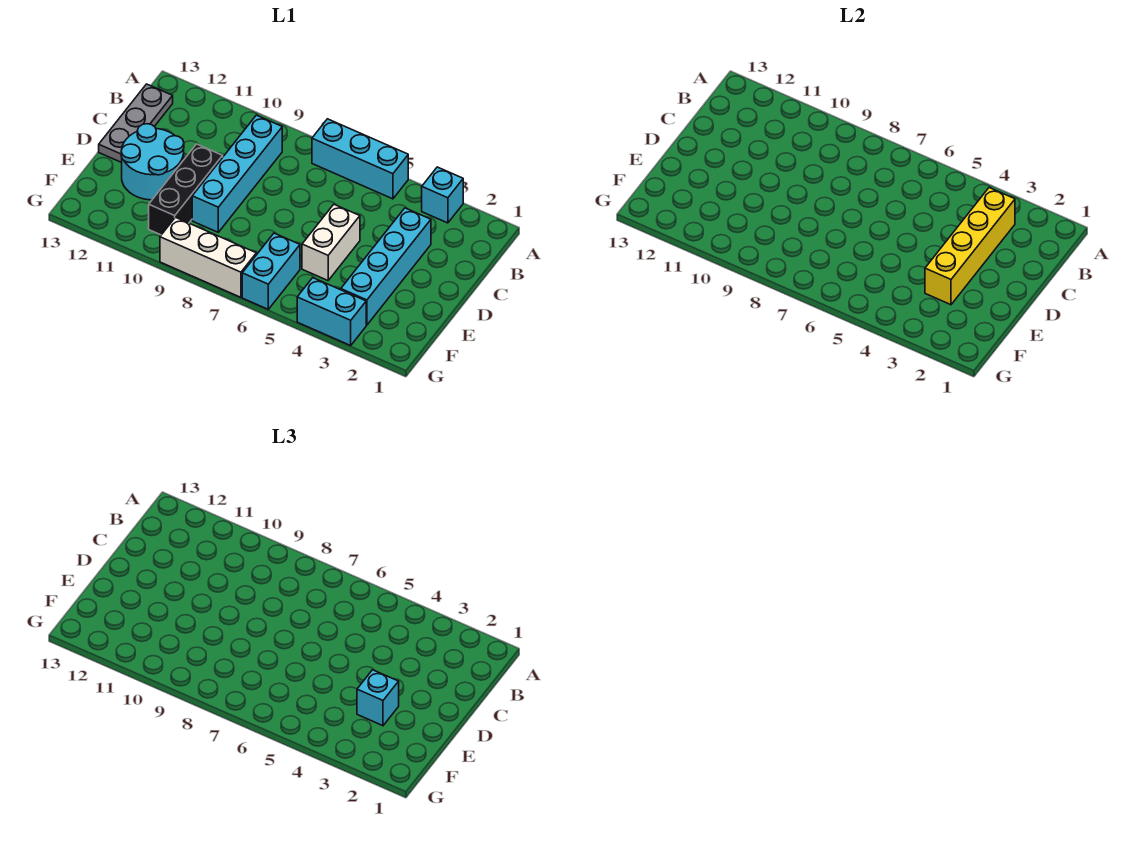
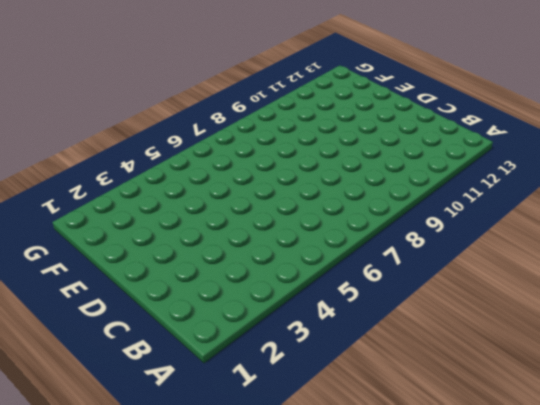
none -> cyan brick A3 level 1
none -> cyan brick A5:A7 level 1
none -> cyan brick B9:E9 level 1

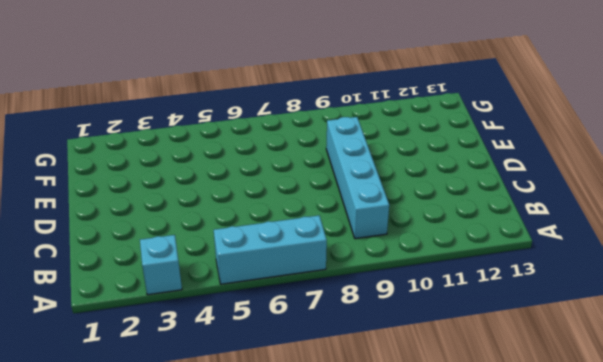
none -> grey plate B13:D13 level 1
none -> cyan brick C3:F3 level 1
none -> white brick D5:E5 level 1

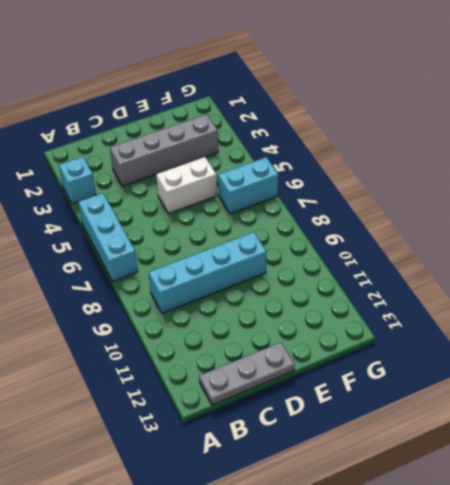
grey brick C3:F3 level 1 -> cyan brick C3:F3 level 1
none -> black brick D10:F10 level 1
none -> cyan round brick D11:E12 level 1
none -> cyan brick G3:G4 level 1

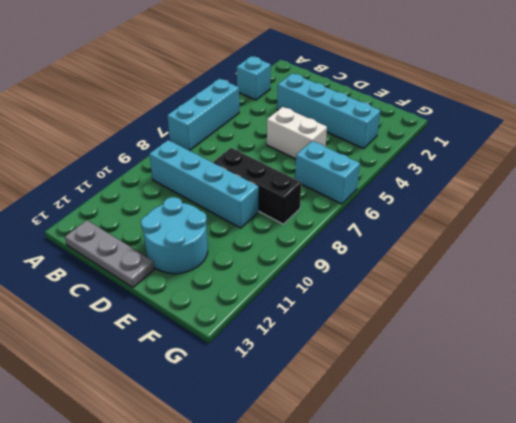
black brick D8:F8 level 1 -> black brick D10:F10 level 1
none -> cyan brick G3:G4 level 1
none -> white brick G7:G9 level 1
none -> yellow brick B3:E3 level 2

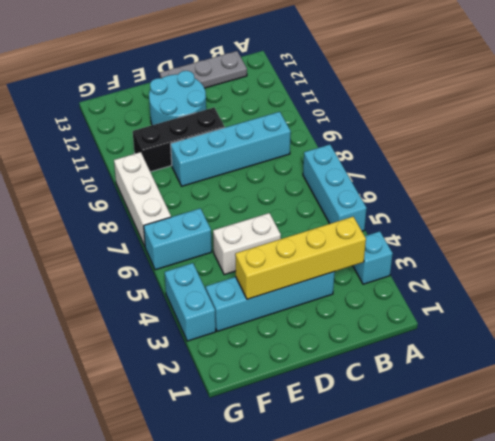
none -> cyan brick E3 level 3

